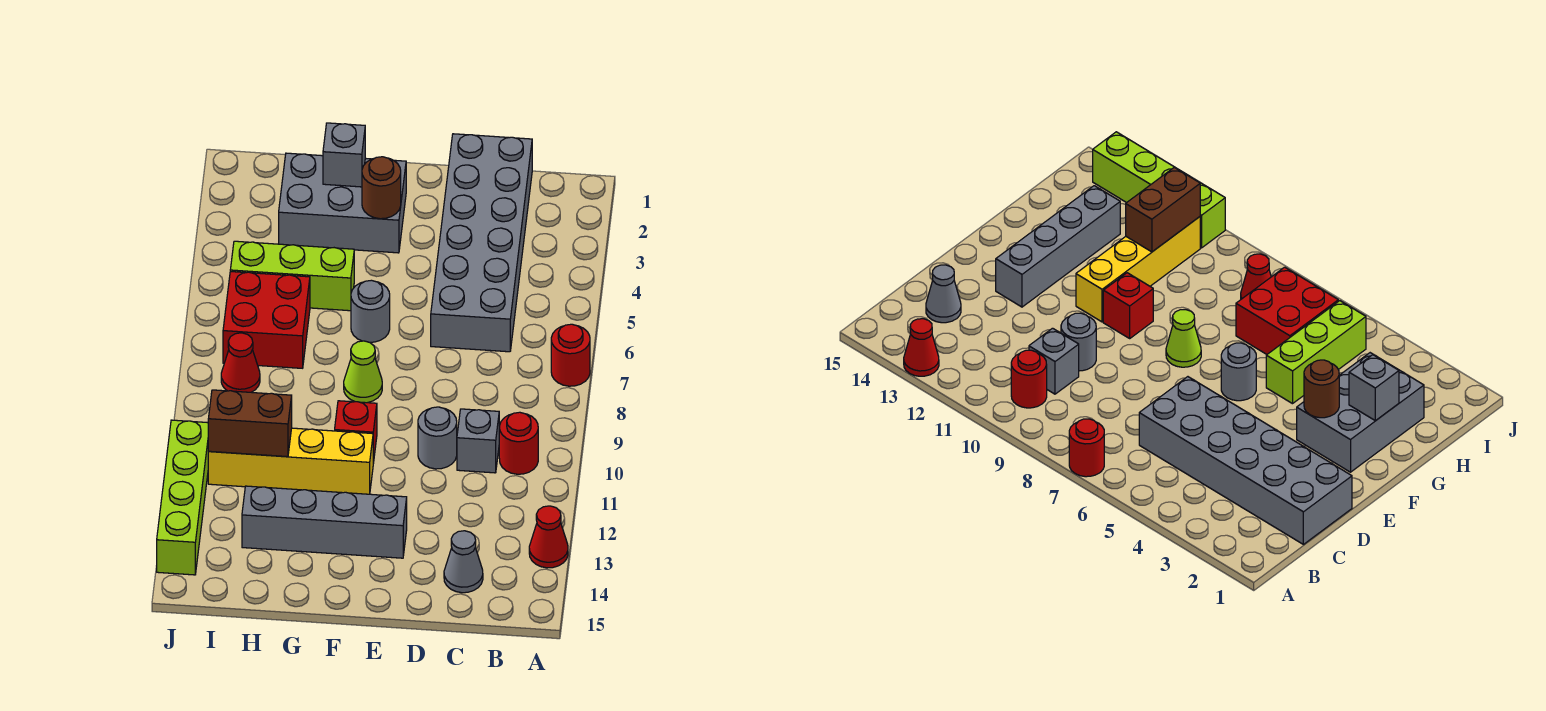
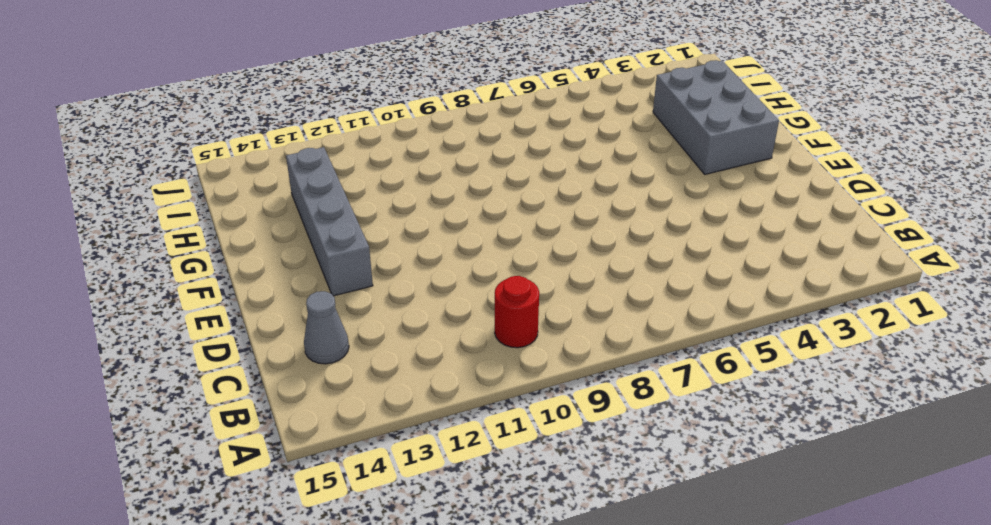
none -> red round brick A7 level 1
none -> red cone A13 level 1
none -> grey brick C1:D6 level 1

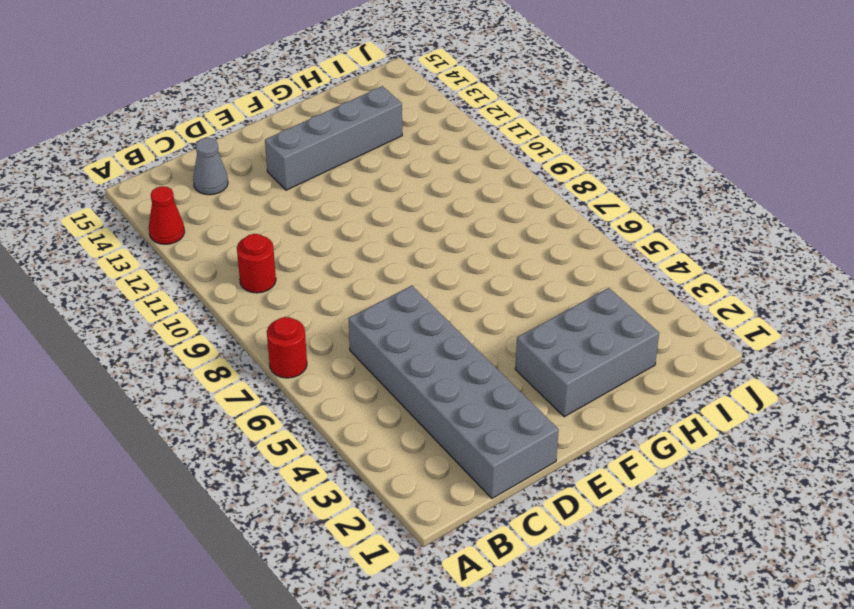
none -> grey brick C10 level 1
none -> grey round brick D10 level 1
none -> grey round brick F6 level 1

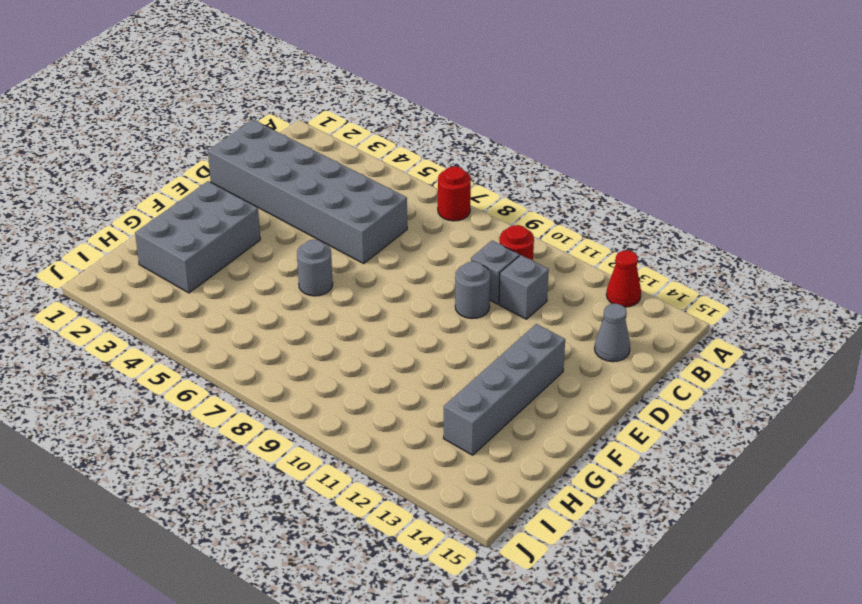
grey brick C11 level 1 -> grey brick G2 level 2
none -> lime cone F8 level 1
none -> red brick F10 level 1
none -> yellow brick F11:I11 level 1

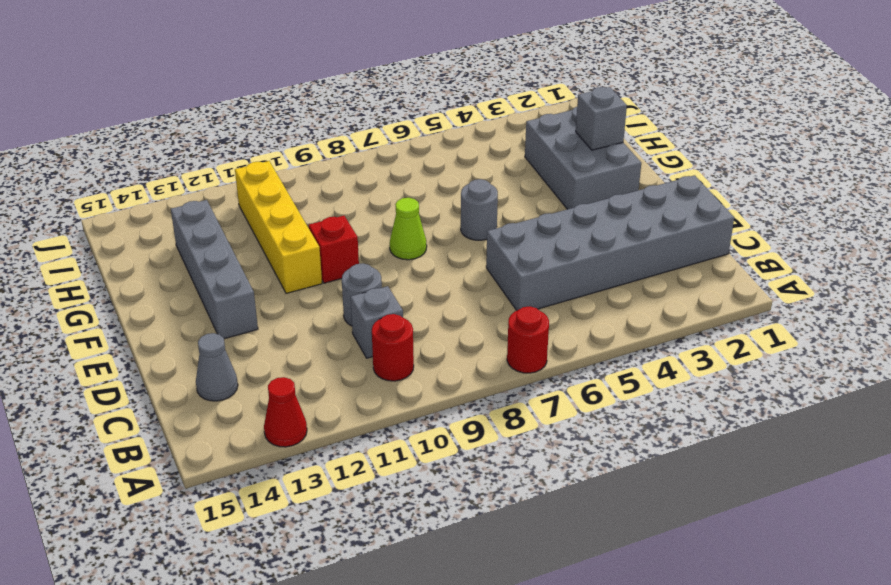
none -> lime brick G5:I5 level 1
none -> red brick H6:I7 level 1
none -> red cone I8 level 1

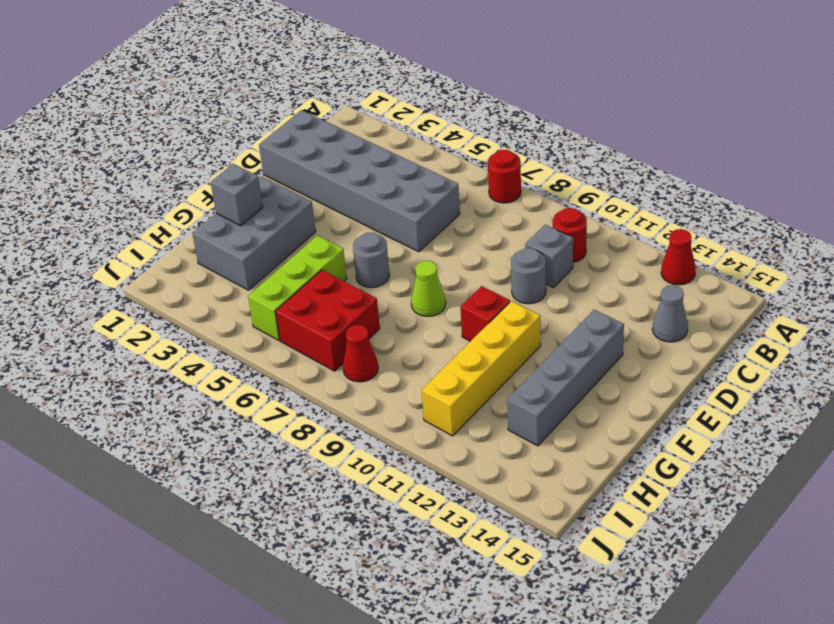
none -> lime brick J11:J14 level 1
none -> brown round brick F3 level 2
none -> brown brick H11:I11 level 2

